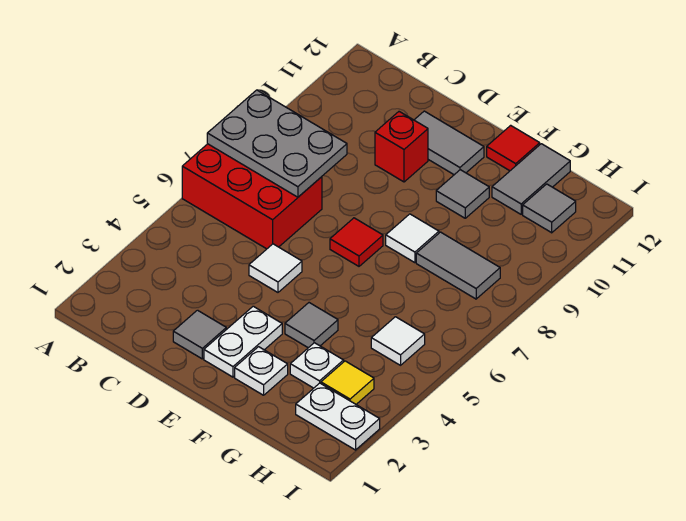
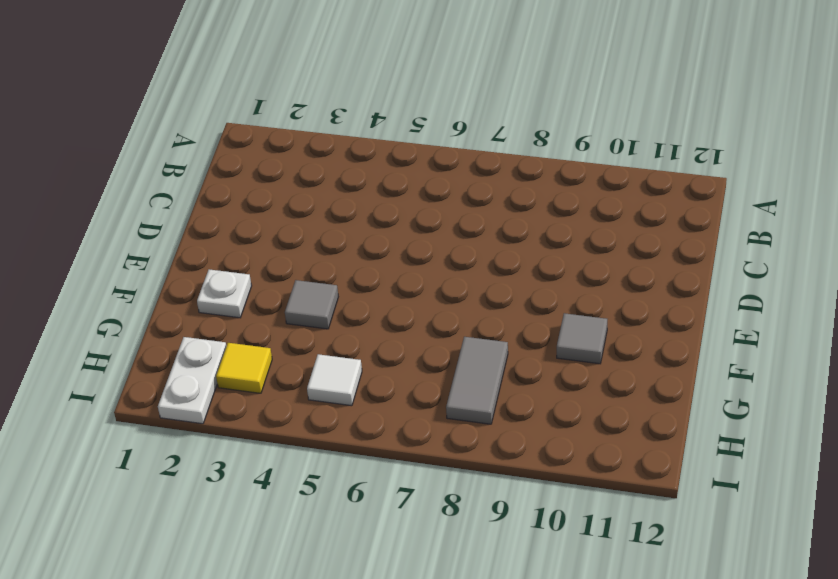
none -> red brick A6:C7 level 1
none -> grey tile D2 level 1
none -> white tile D5 level 1

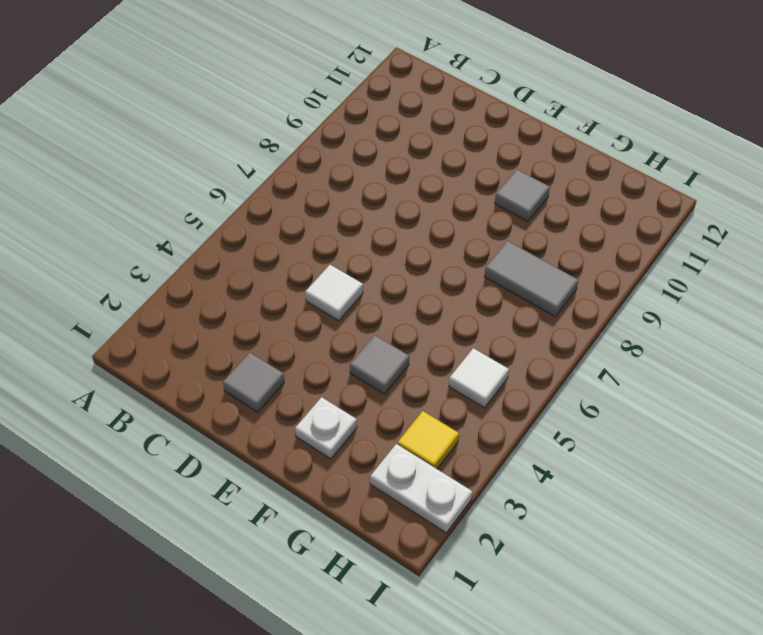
none -> red brick A6:C7 level 1
none -> red brick D10 level 1
none -> grey tile D11:E11 level 1

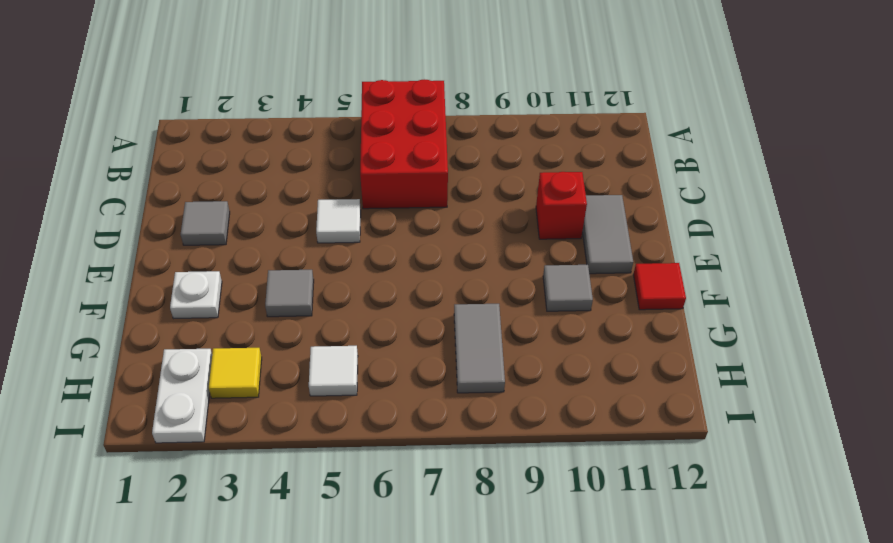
none -> white plate E2:E3 level 1
none -> red tile E7 level 1
none -> white tile F8 level 1

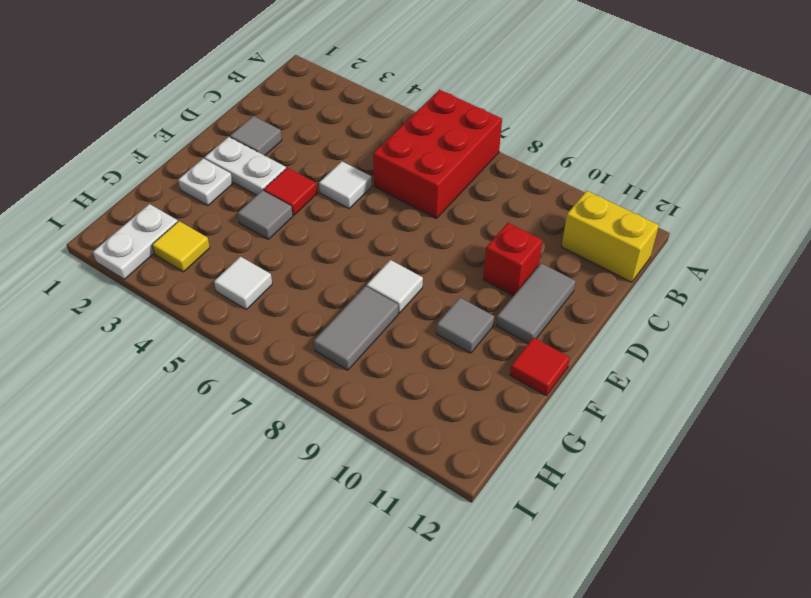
yellow brick B11:B12 level 1 -> none
red tile E4 level 1 -> red tile E7 level 1
none -> white plate G3 level 1
none -> grey tile G11:G12 level 1
none -> grey tile H11 level 1

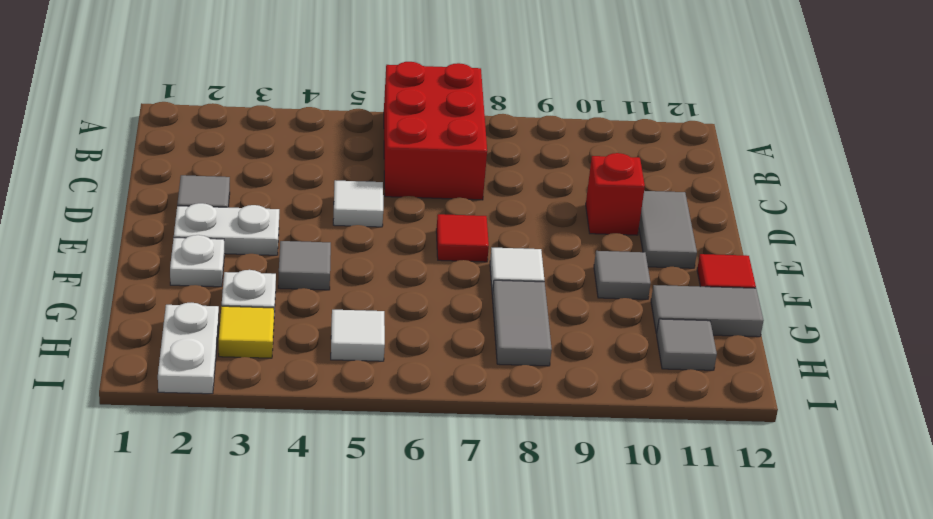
none -> grey plate A7:C8 level 2

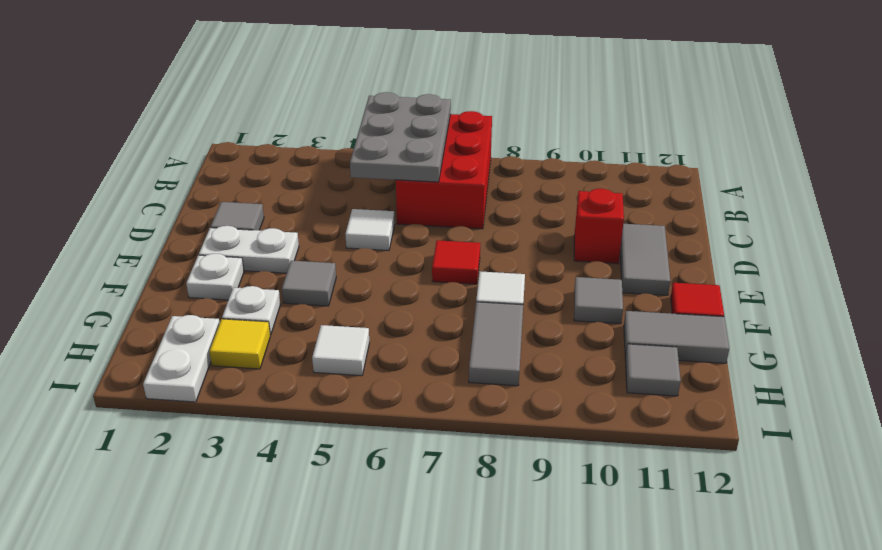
grey plate A5:C6 level 2 -> grey plate A7:C8 level 2

